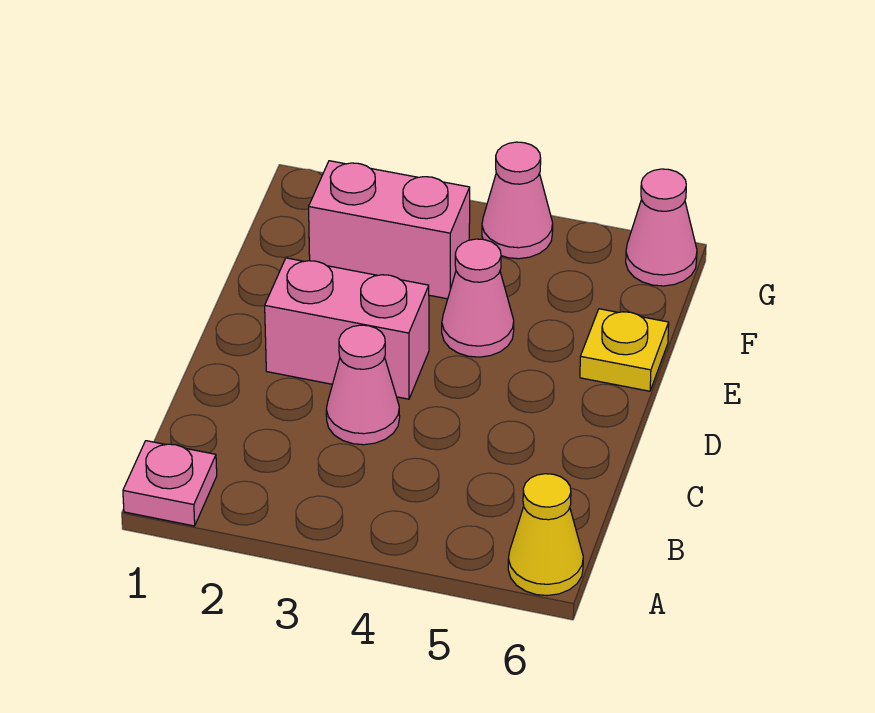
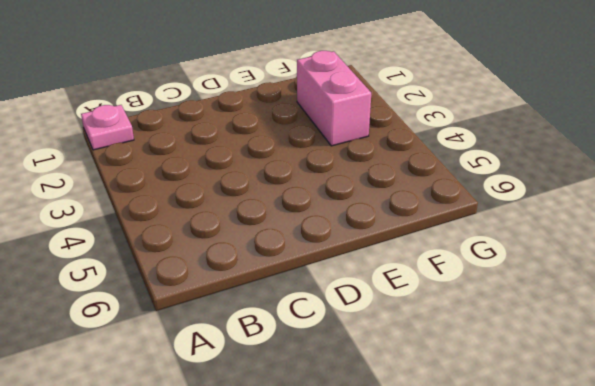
none -> yellow cone A6 level 1
none -> pink cone C3 level 1

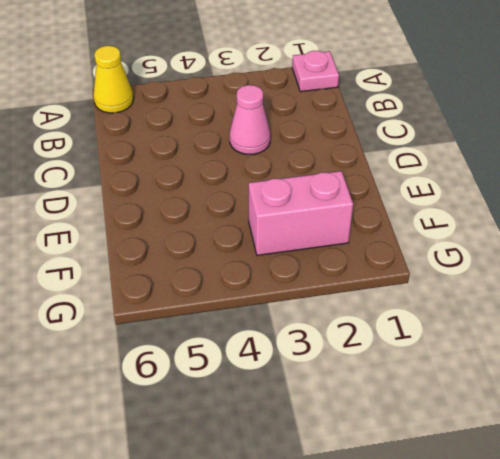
none -> pink brick D2:D3 level 1
none -> pink cone E4 level 1

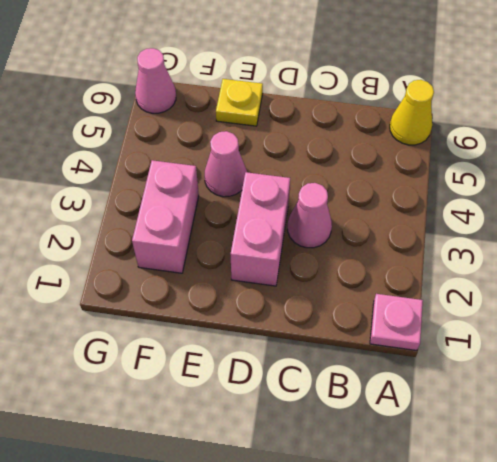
none -> pink cone G4 level 1

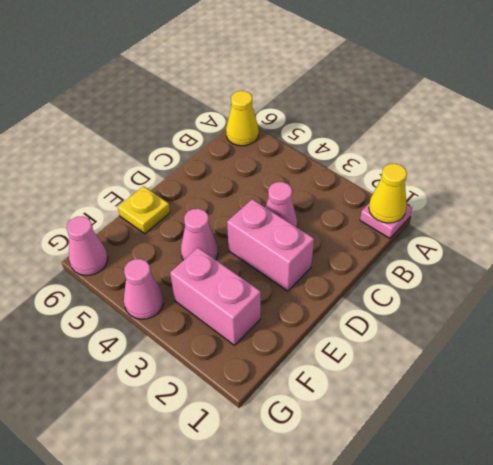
yellow cone A1 level 2 -> none

